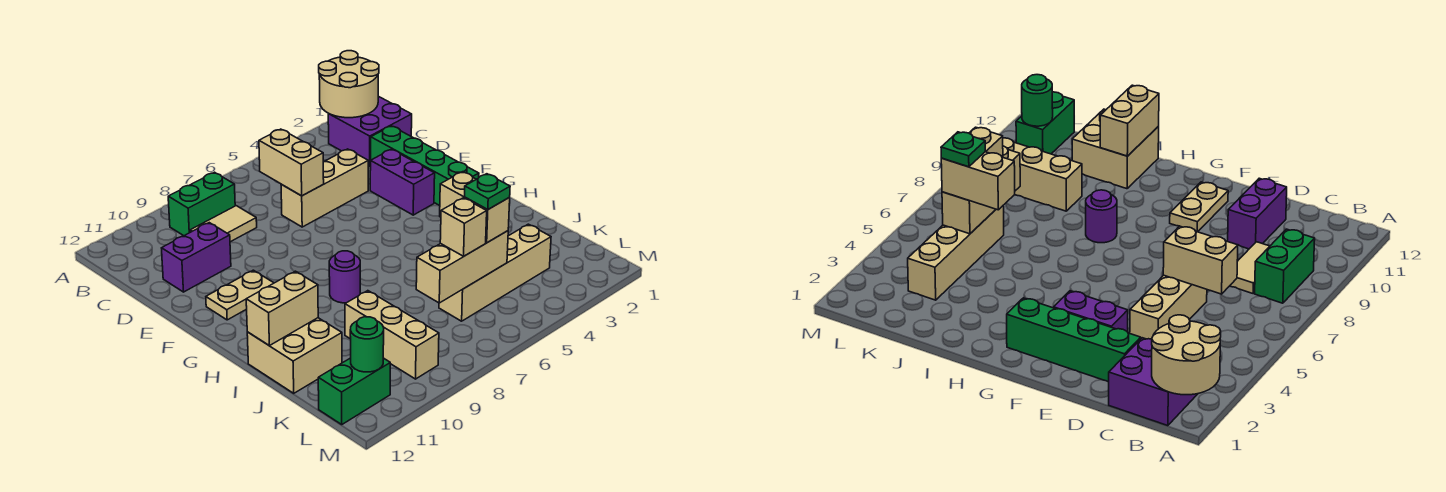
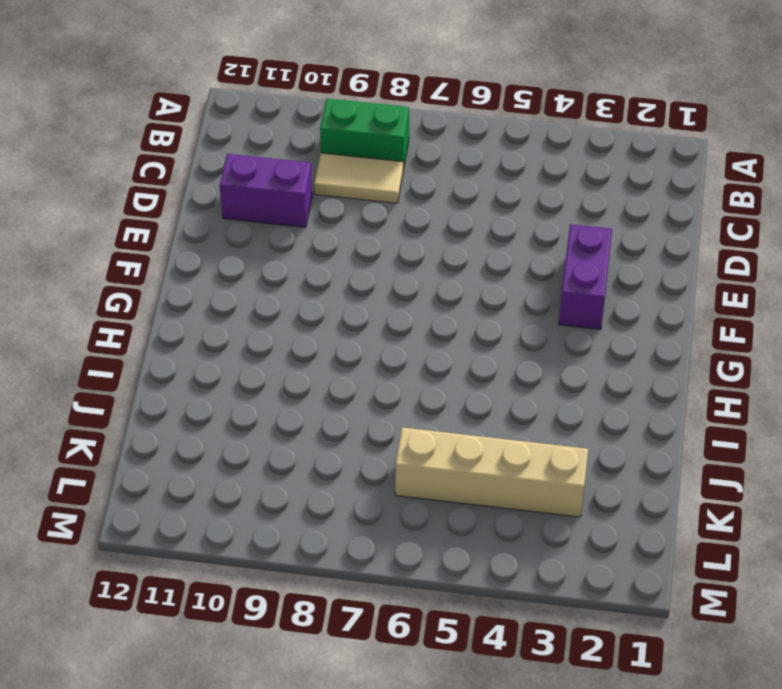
none -> purple brick B1:C2 level 1
none -> green brick D2:G2 level 1
none -> tan brick D4:D6 level 1

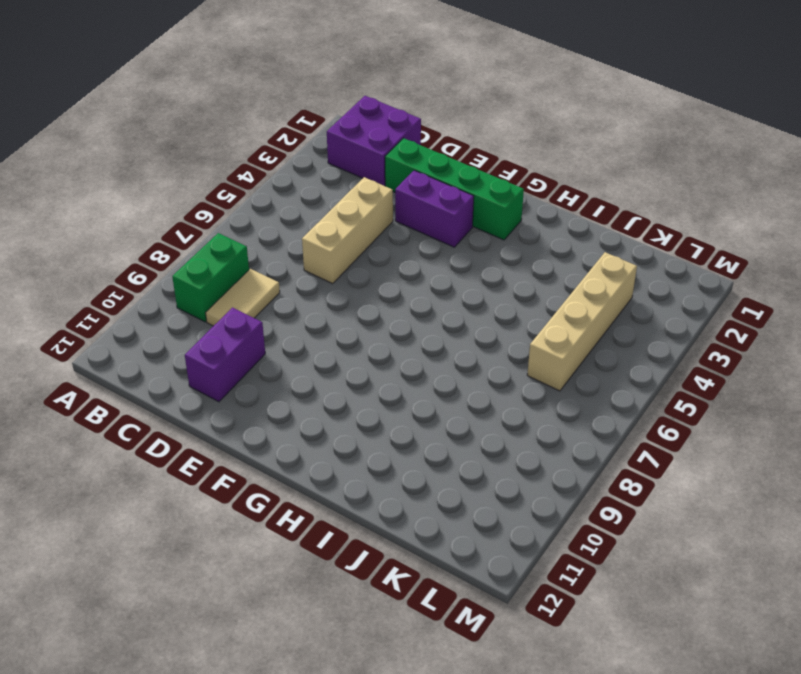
none -> tan plate F10:F11 level 1
none -> purple round brick H8 level 1
none -> tan brick I11:J12 level 1

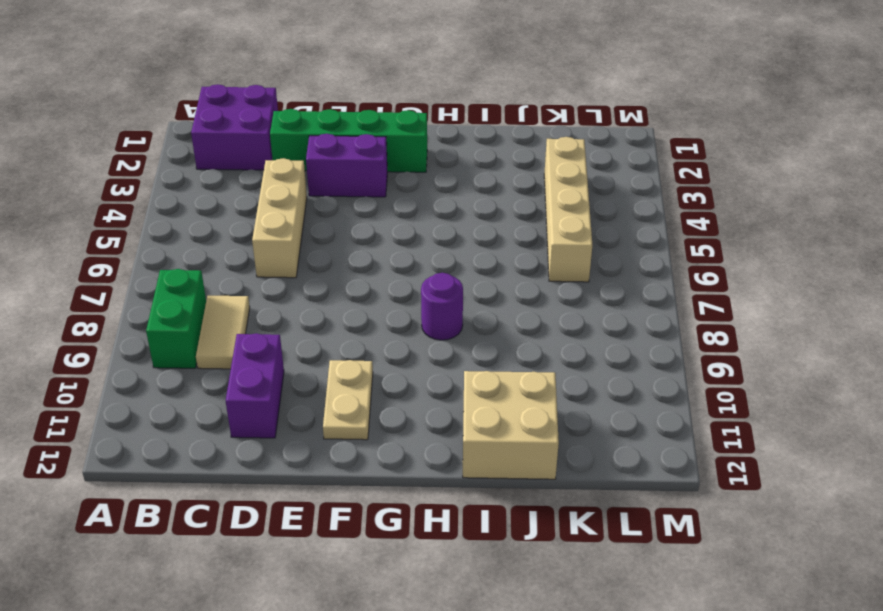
none -> tan brick J9:L9 level 1
none -> green brick L11:L12 level 1
none -> tan round brick A1:B2 level 2

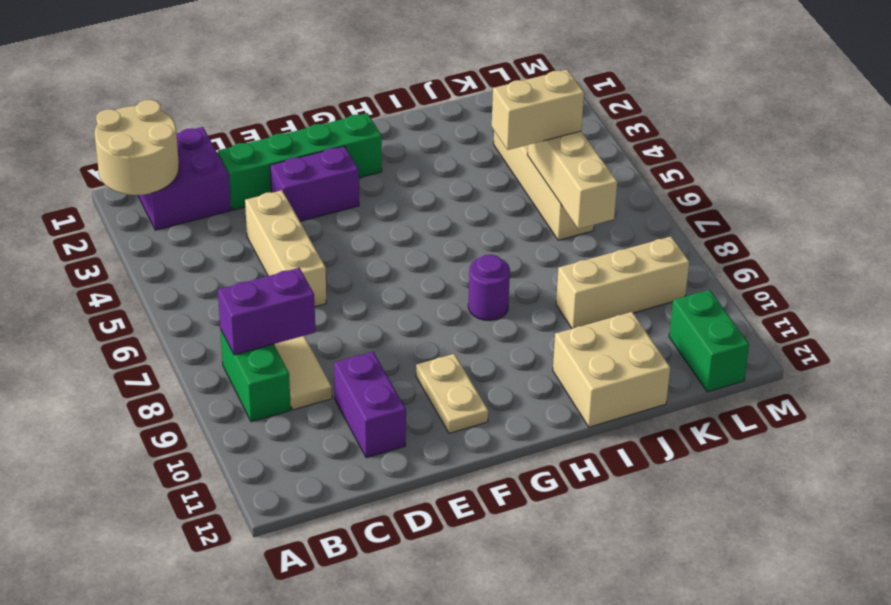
purple brick B8:C8 level 2 -> none
none -> tan brick C6:D6 level 2
none -> tan brick I11:I12 level 2
none -> green round brick L11 level 2

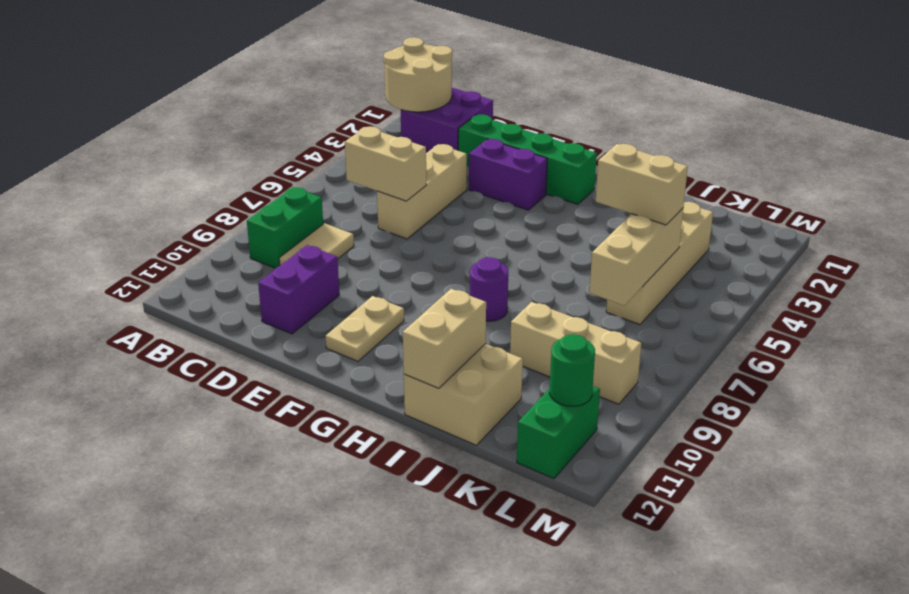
none -> tan brick K6 level 3
none -> green plate K5 level 4

